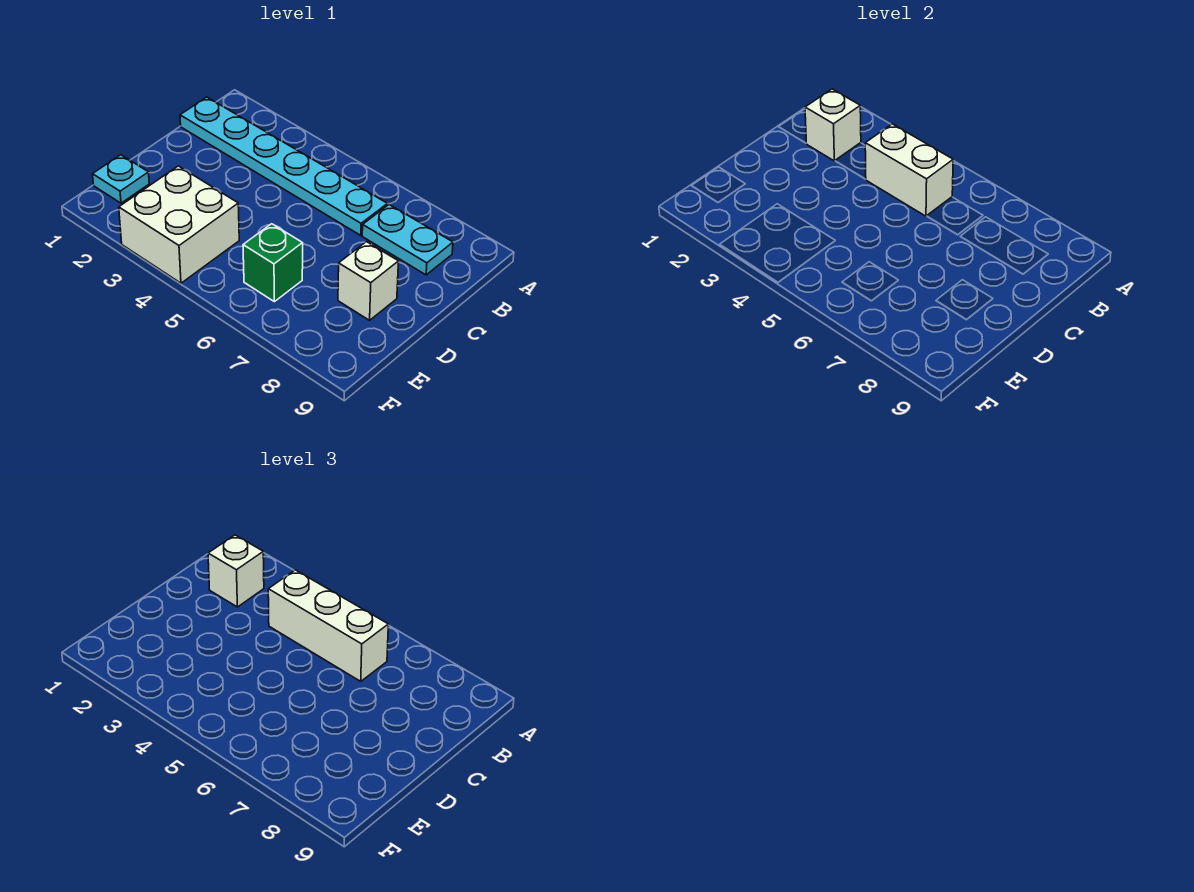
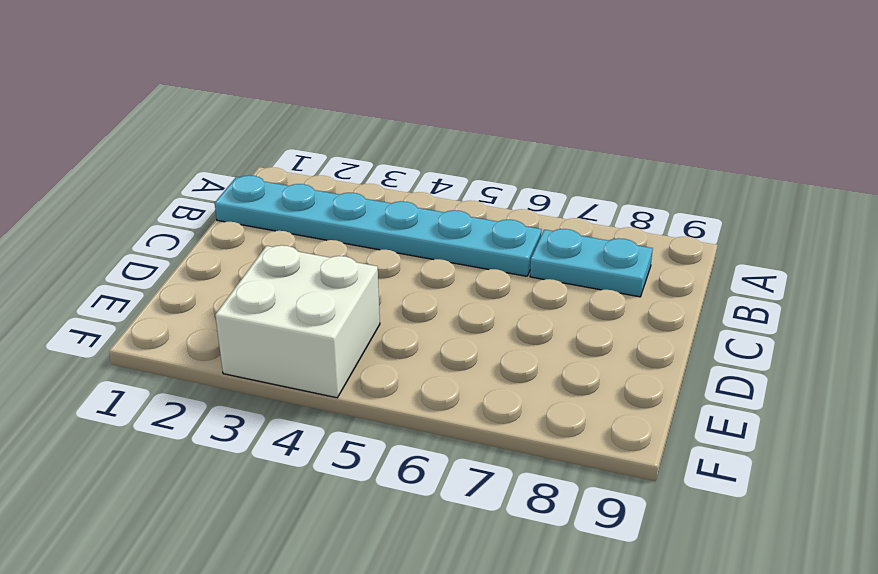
none -> white brick D8 level 1
none -> cyan plate E1 level 1

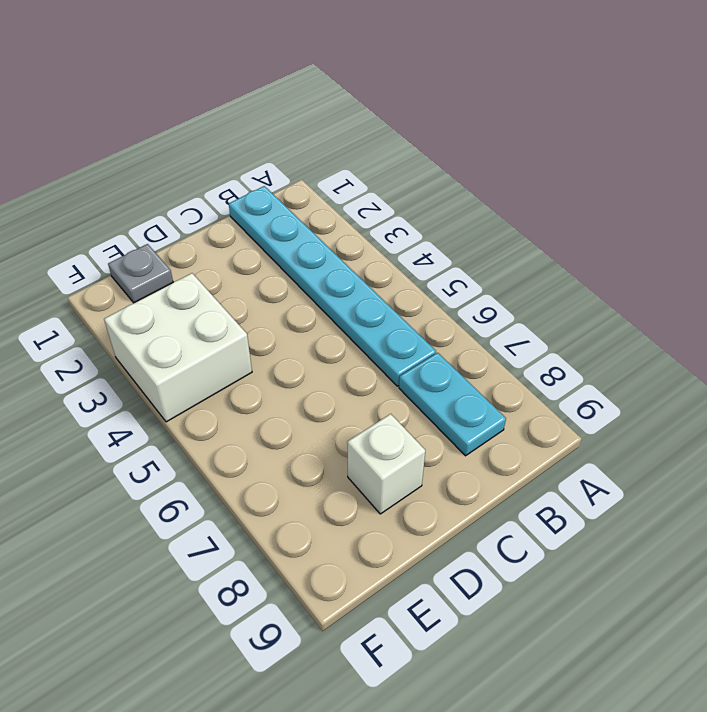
grey plate E1 level 1 -> cyan plate E1 level 1
none -> green brick E6 level 1
none -> white brick B2 level 2

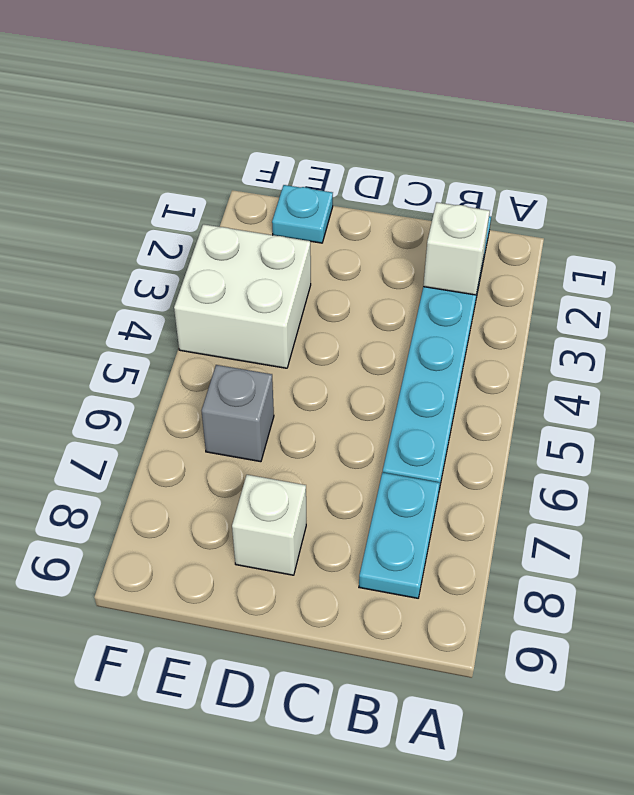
grey brick E6 level 1 -> green brick E6 level 1
none -> white brick B4:B5 level 2
none -> white brick B2 level 3

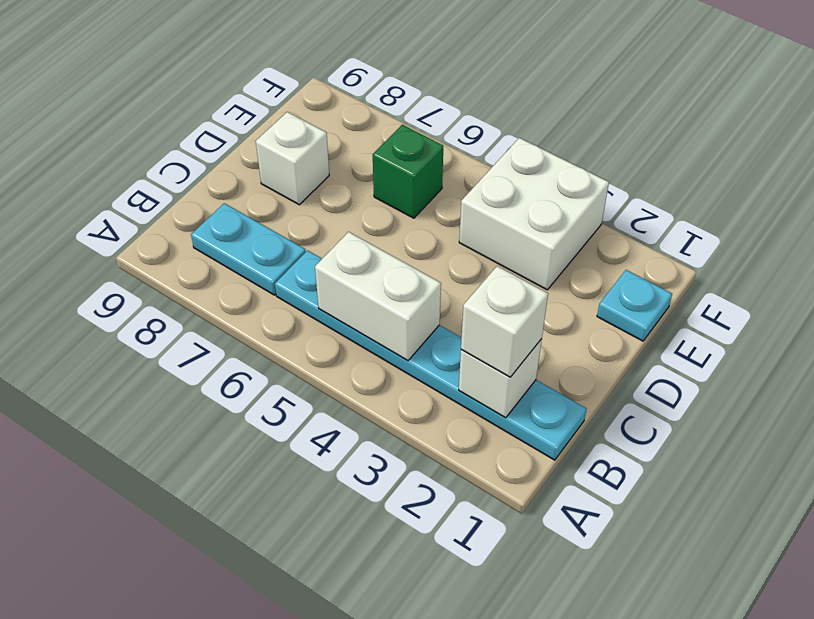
none -> white brick B4:B6 level 3

